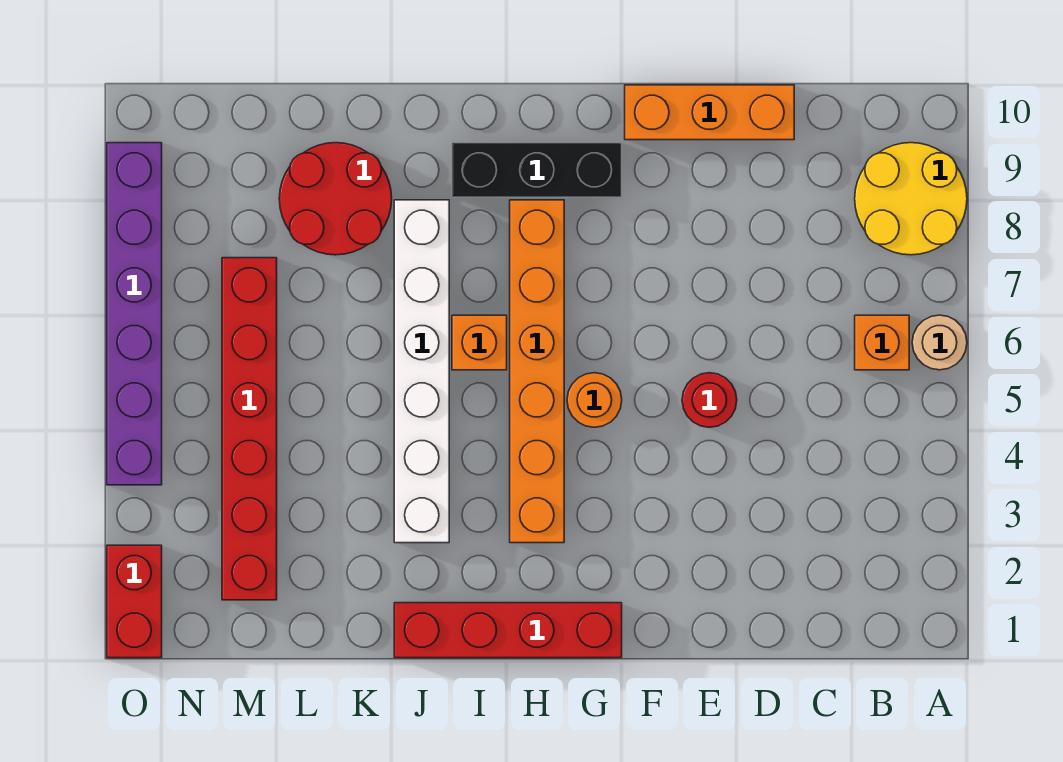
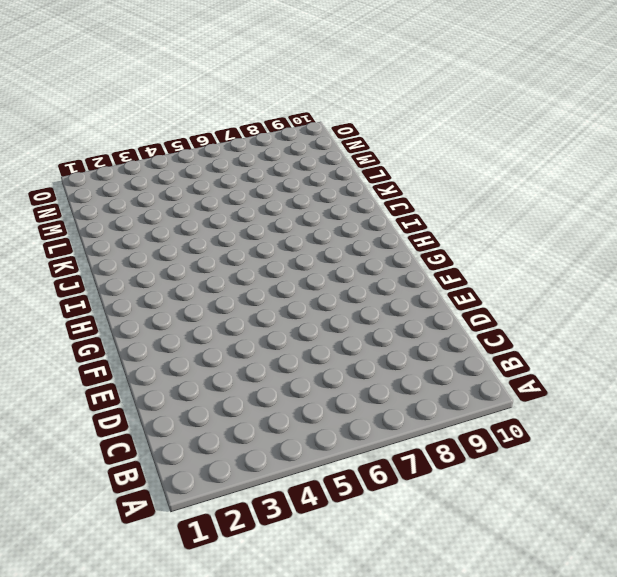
none -> tan round brick A6 level 1
none -> yellow round brick A8:B9 level 1
none -> orange brick B6 level 1

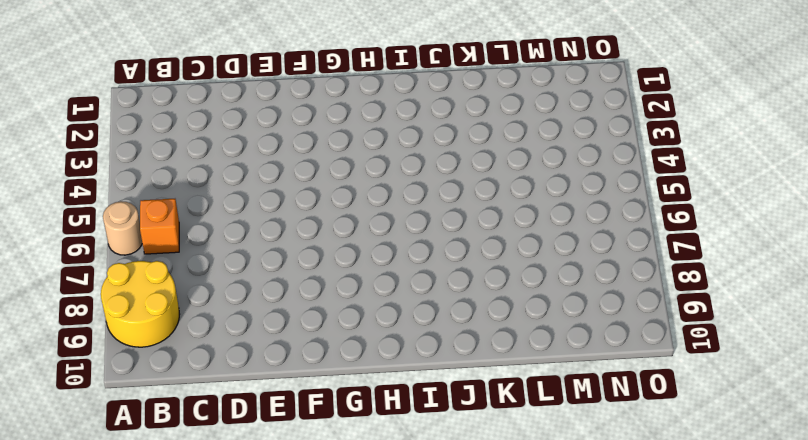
none -> orange brick D10:F10 level 1
none -> red round brick E5 level 1
none -> red brick G1:J1 level 1

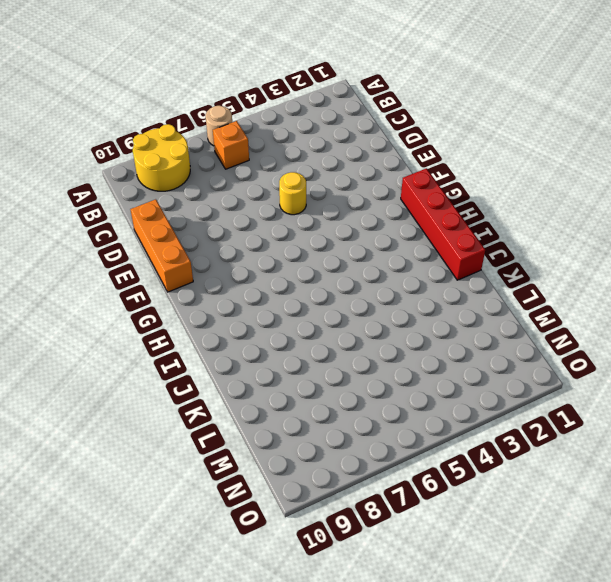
yellow round brick E5 level 1 -> red round brick E5 level 1
none -> orange round brick G5 level 1
none -> black brick G9:I9 level 1
none -> orange brick H3:H8 level 1

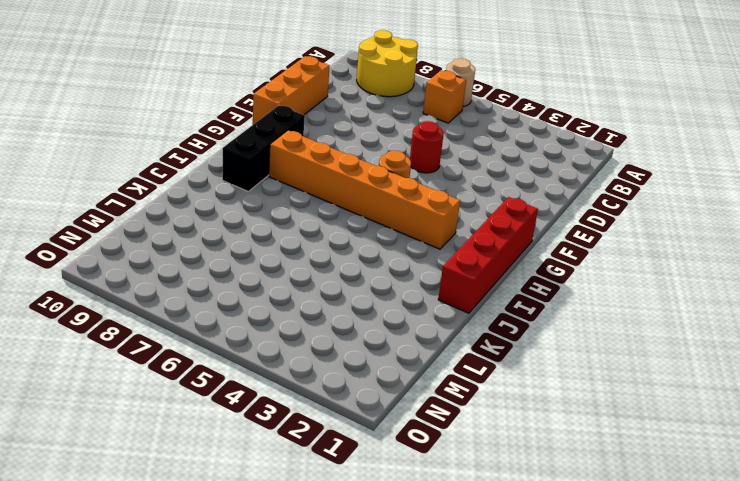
none -> orange brick I6 level 1
none -> white brick J3:J8 level 1
none -> red round brick K8:L9 level 1

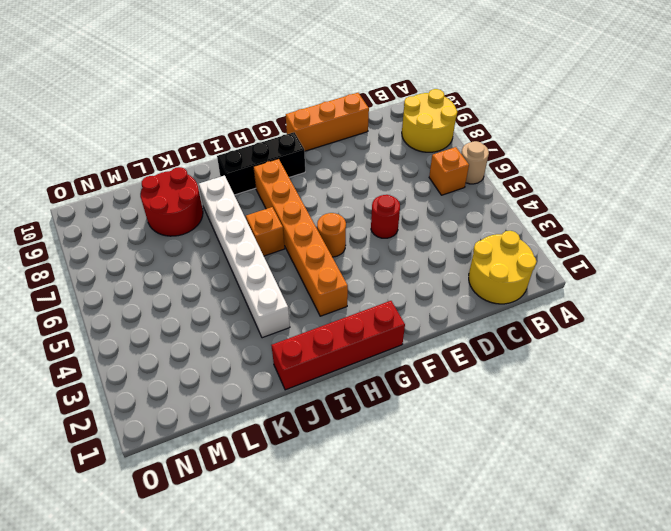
yellow round brick B1:C2 level 1 -> none
none -> red brick M2:M7 level 1
none -> red brick O1:O2 level 1
none -> purple brick O4:O9 level 1

